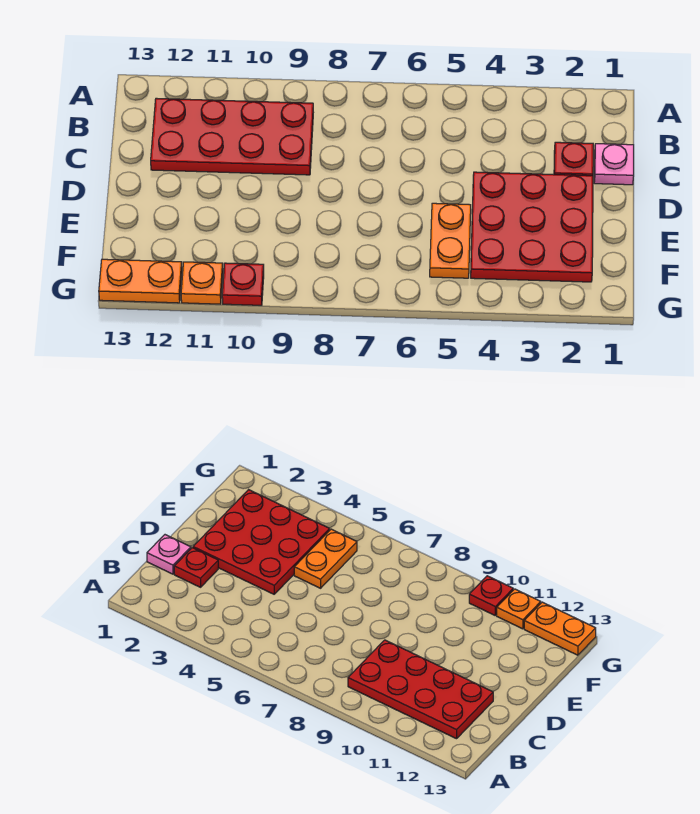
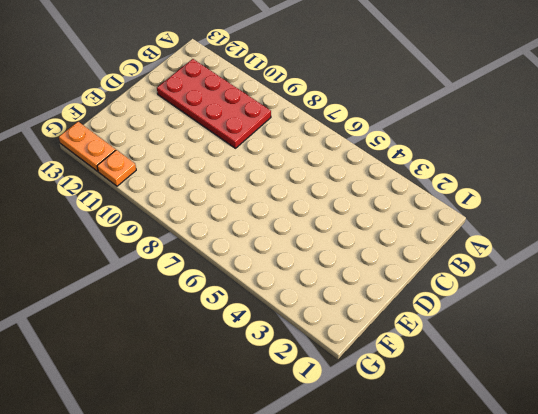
none -> pink plate C1 level 1
none -> red plate C2 level 1

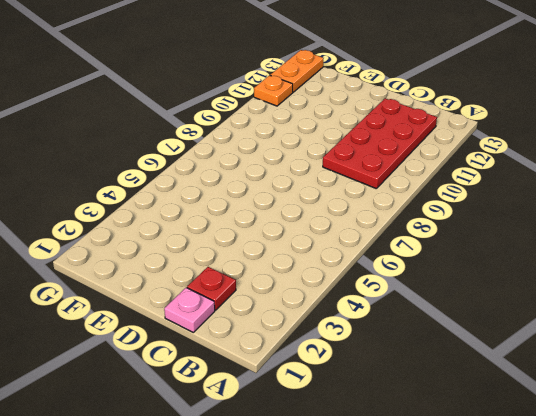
none -> red plate D2:F4 level 1
none -> orange plate E5:F5 level 1

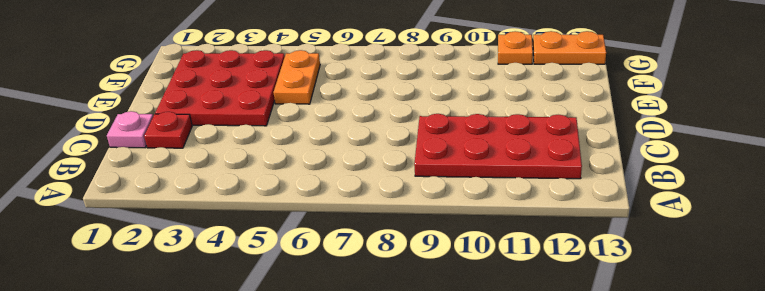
none -> red plate G10 level 1

